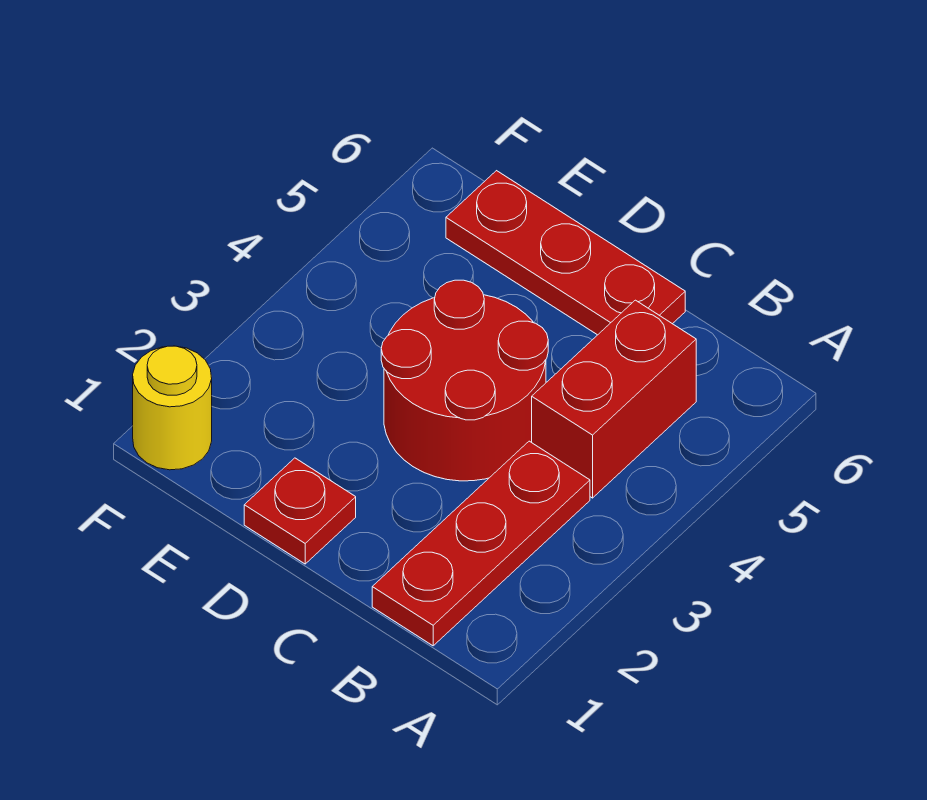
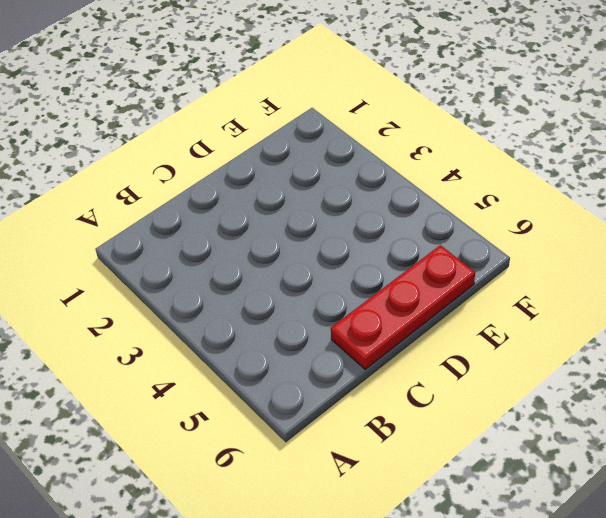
none -> red plate B1:B3 level 1
none -> red brick B4:B5 level 1

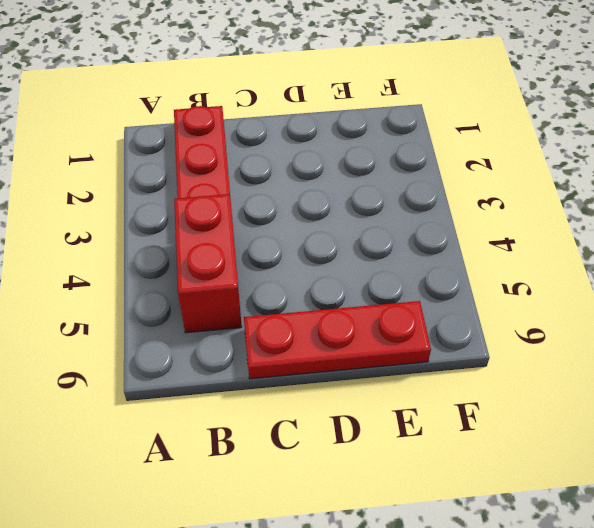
none -> red round brick C3:D4 level 1
none -> red plate D1 level 1

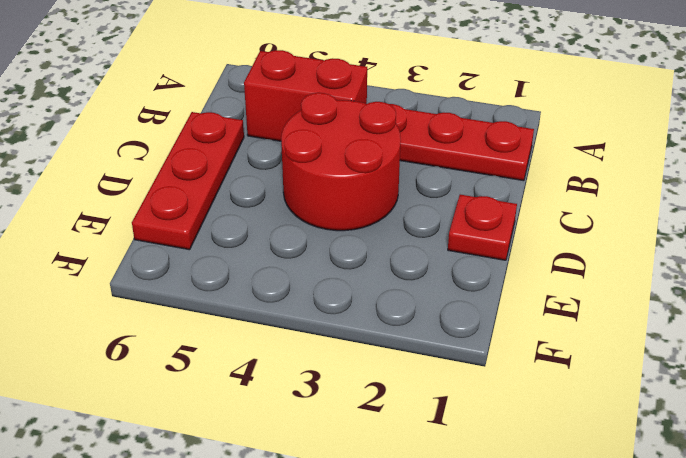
none -> yellow round brick F1 level 1

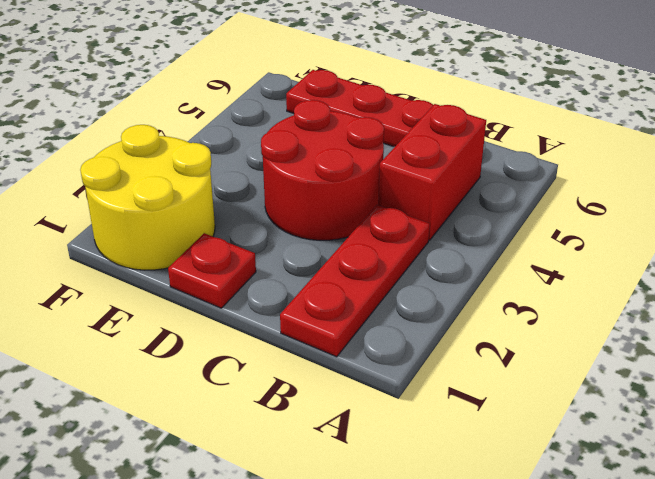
yellow round brick E1:F2 level 1 -> yellow round brick F1 level 1

